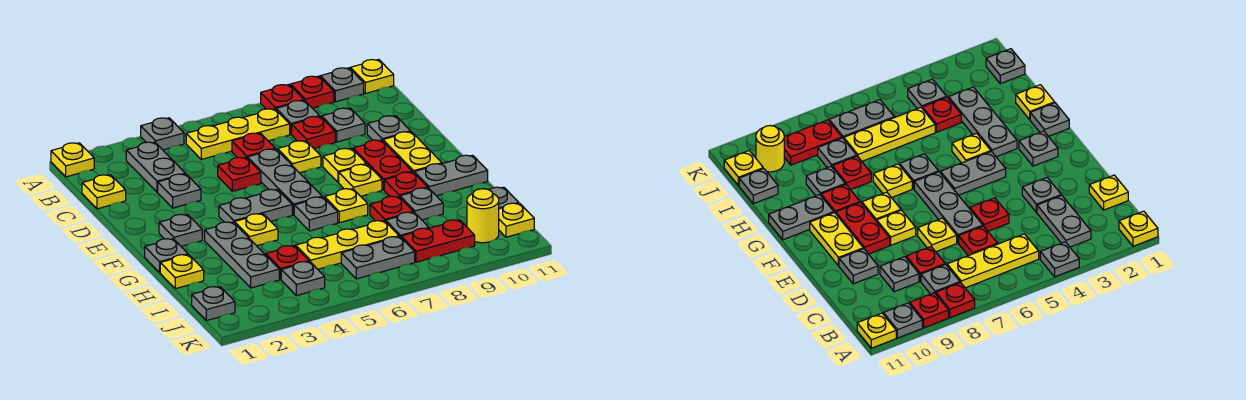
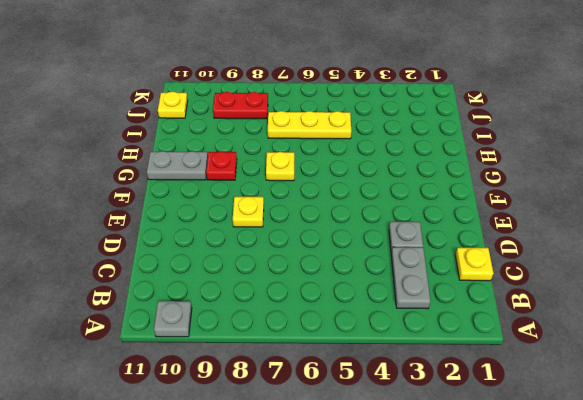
none -> yellow plate A1 level 1
none -> grey plate A4 level 1
none -> red plate A8 level 1
none -> red plate A9 level 1

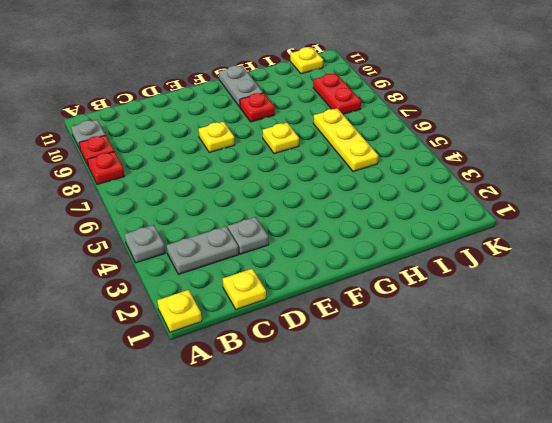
none -> yellow plate A11 level 1
none -> yellow plate B5:B7 level 1
none -> grey plate B8 level 1
none -> red plate C6 level 1

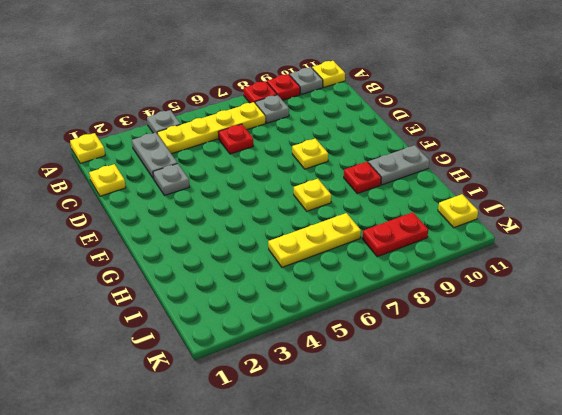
yellow plate B4:B7 level 1 -> yellow plate B5:B7 level 1
none -> red plate C8 level 1
none -> grey plate C9 level 1
none -> red plate D5 level 1
none -> grey plate D6:F6 level 1

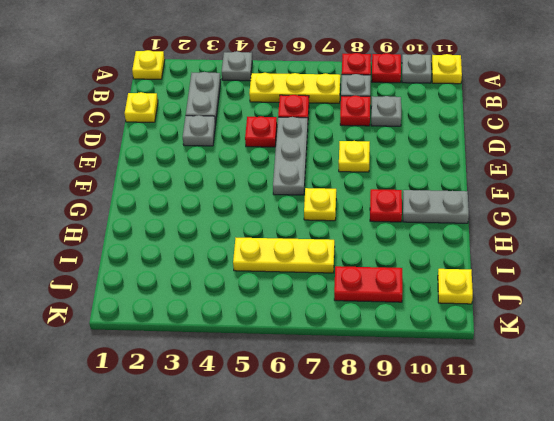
none -> yellow plate D7 level 1
none -> grey plate D10 level 1
none -> red plate E9:F9 level 1
none -> yellow plate E10:F10 level 1

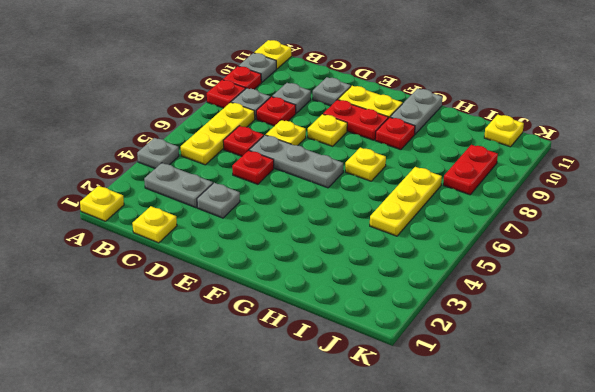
none -> grey plate F2 level 1
none -> grey plate F4:F5 level 1
none -> yellow plate F8 level 1
none -> grey plate G1 level 1

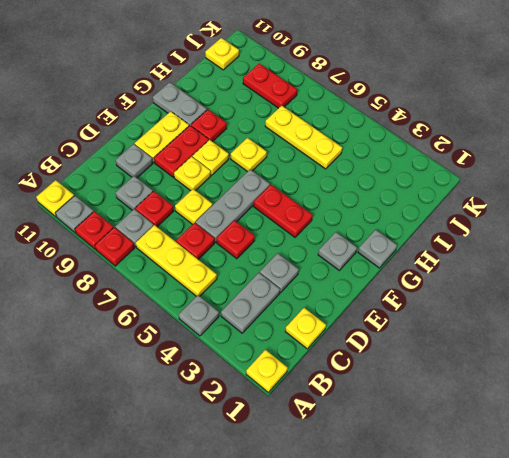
red plate F4:F5 level 1 -> grey plate F4:F5 level 1
none -> grey plate G3:I3 level 1
none -> yellow plate G4 level 1
none -> grey plate G6 level 1
none -> yellow plate H1 level 1

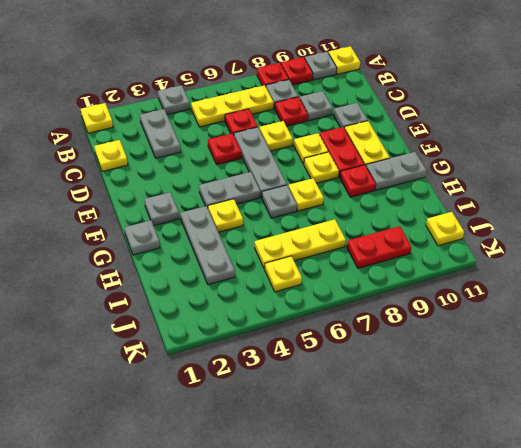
yellow plate J5 level 1 -> yellow plate H1 level 1
none -> grey plate D3 level 1
none -> red plate H8 level 1
none -> grey plate H9 level 1
none -> red plate I4 level 1

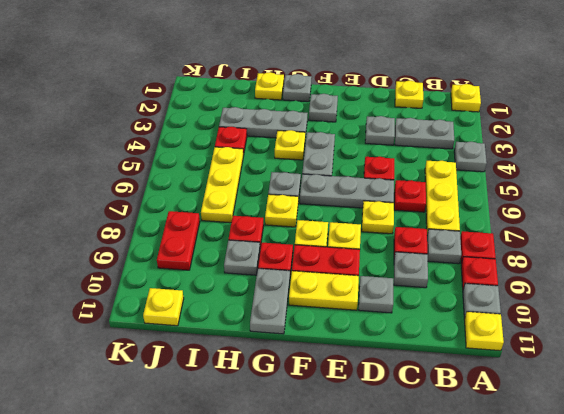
none -> grey plate I8 level 1
none -> grey plate I11 level 1
none -> grey plate J1 level 1
none -> grey plate J4 level 1

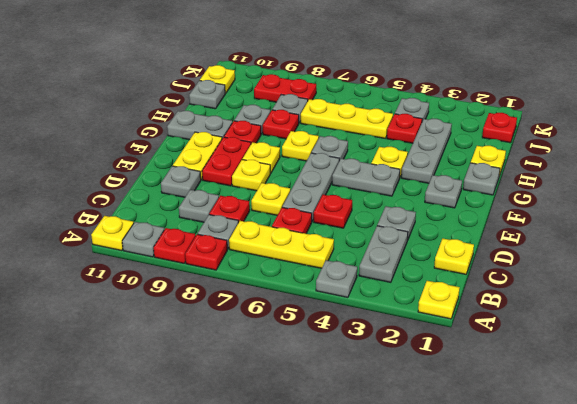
red plate J1 level 1 -> grey plate J1 level 1
none -> grey plate J6:J7 level 1
none -> yellow round brick J10 level 1

